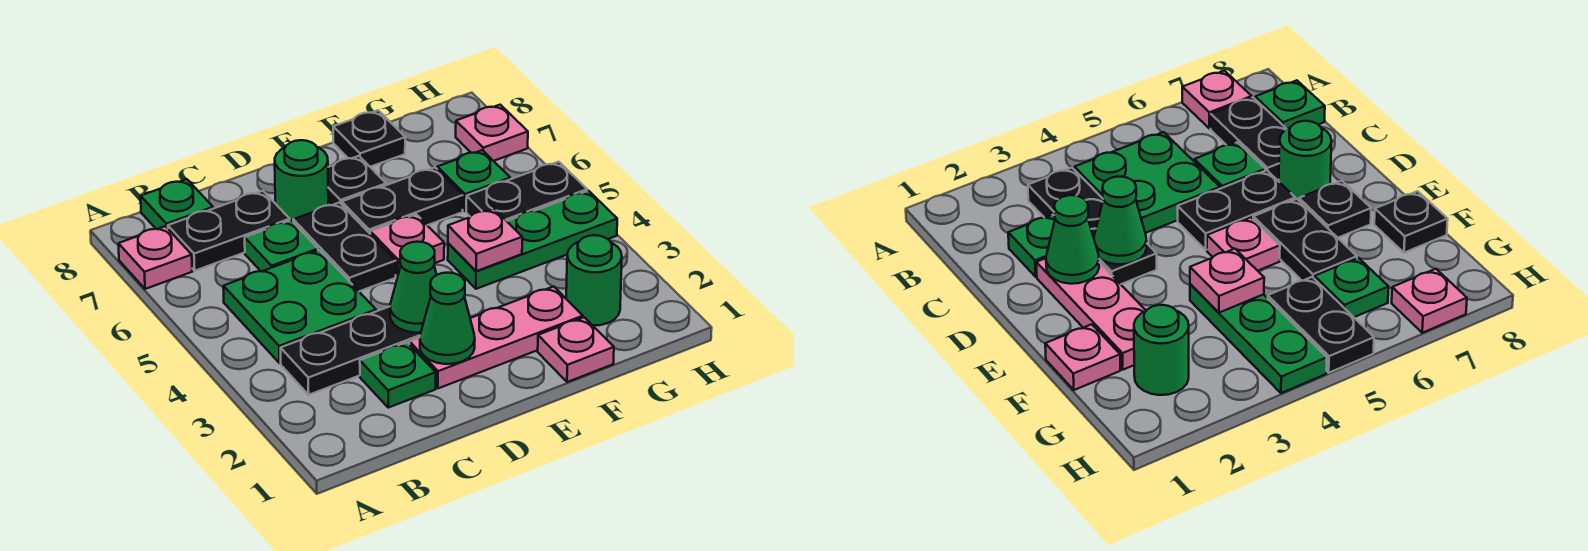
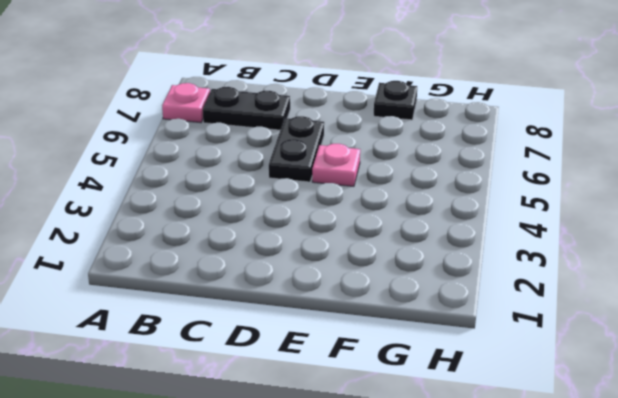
none -> black plate B3:D3 level 1
none -> green plate B4:C5 level 1
none -> green plate B8 level 1

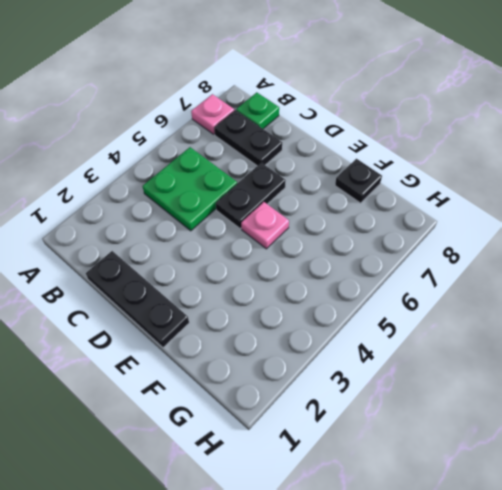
black plate C1:E1 level 1 -> black plate B3:D3 level 1
none -> green plate C2 level 1
none -> green plate C6 level 1
none -> pink plate D2:F2 level 1

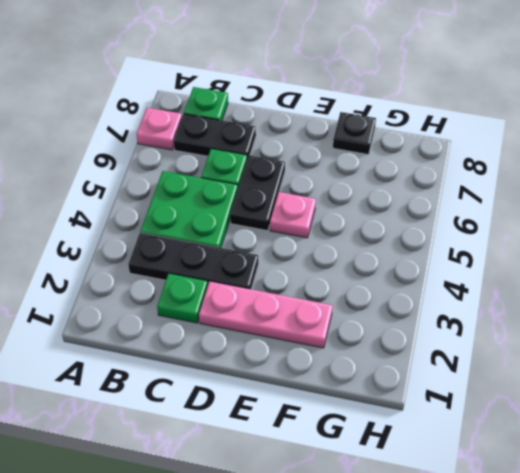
none -> green round brick D7 level 1
none -> black plate E6:F6 level 1
none -> black plate E7 level 1

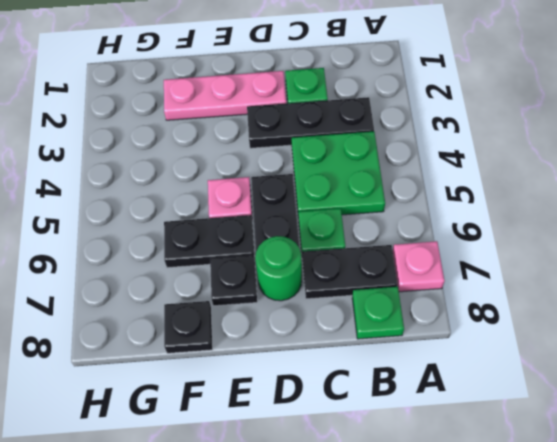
none -> pink plate F1 level 1
none -> green plate F4:H4 level 1
none -> green round brick G2 level 1

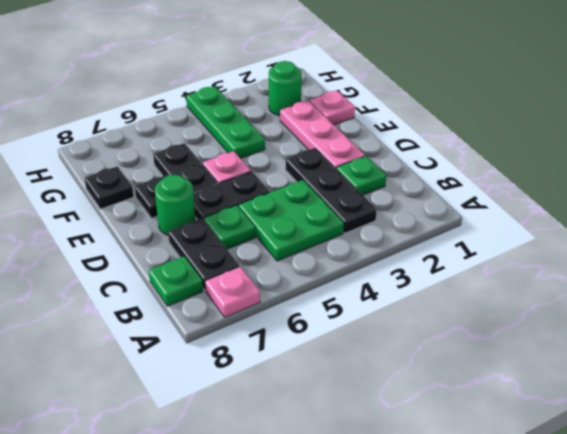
none -> black plate G5:H5 level 1
none -> green plate G6 level 1
none -> pink plate H7 level 1

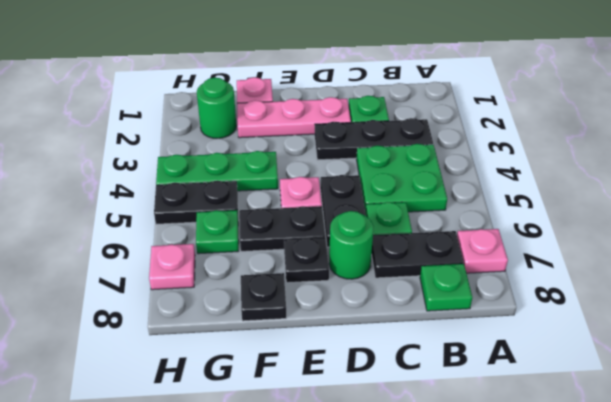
none -> green cone D2 level 2
none -> green cone D3 level 2
none -> pink plate F4 level 2

